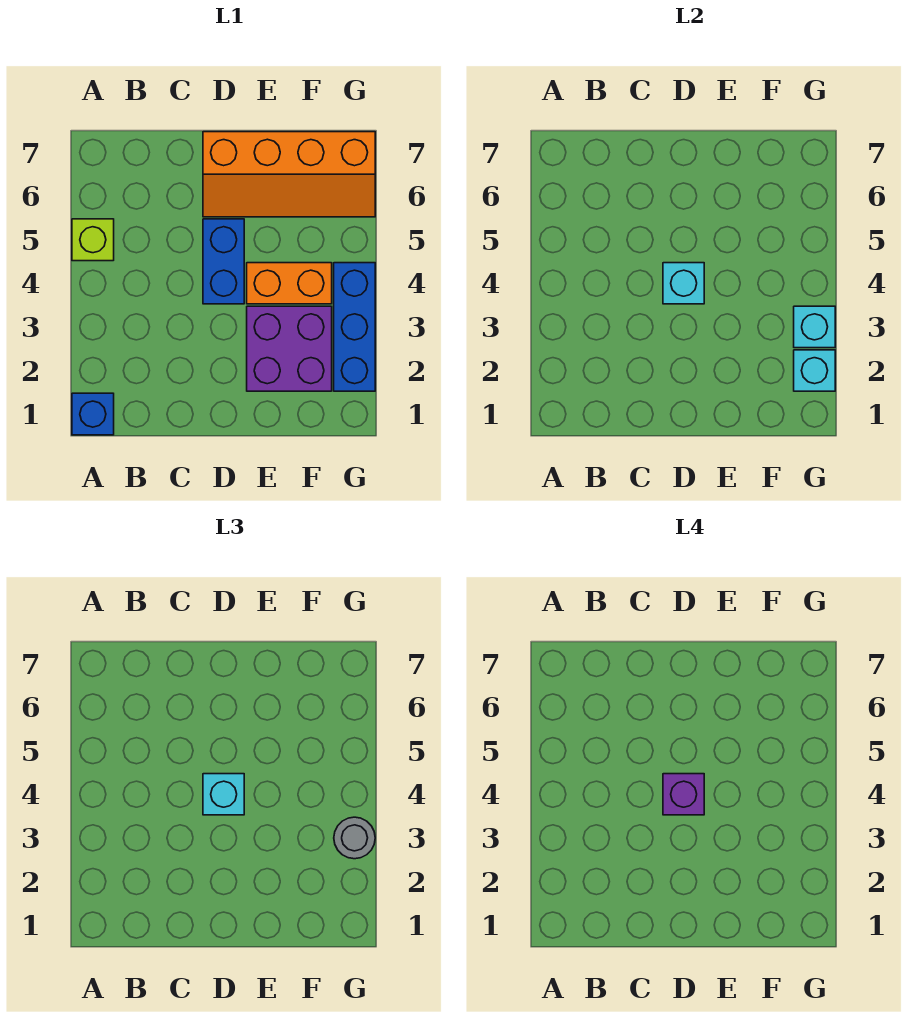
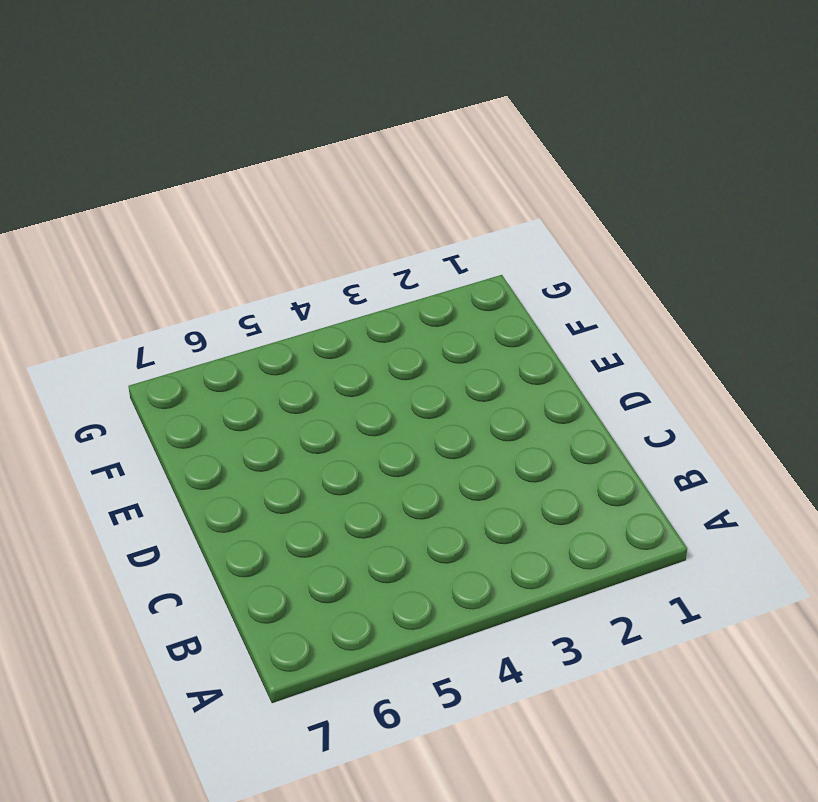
none -> blue brick A1 level 1
none -> lime brick A5 level 1
none -> blue brick D4:D5 level 1

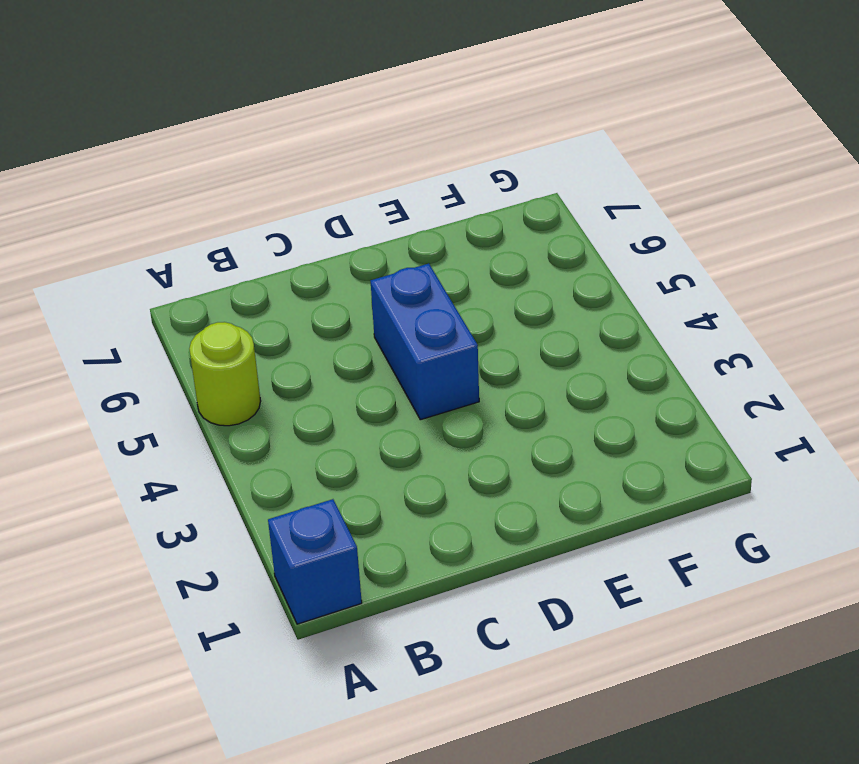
lime round brick A5 level 1 -> lime brick A5 level 1
none -> orange slope D6:G7 level 1 top 7
none -> purple brick E2:F3 level 1
none -> orange brick E4:F4 level 1

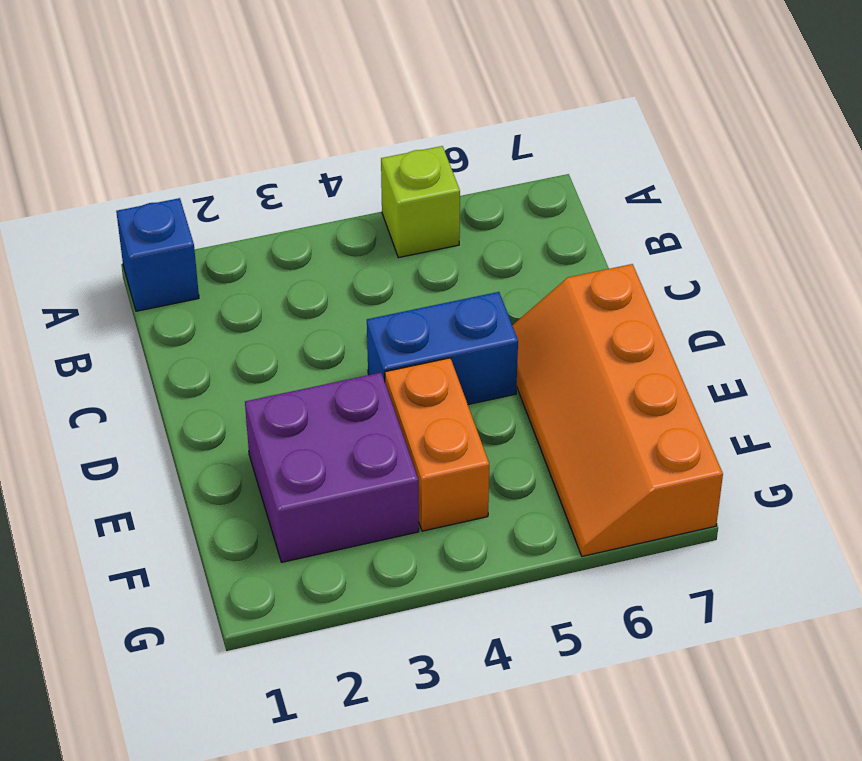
none -> blue brick G2:G4 level 1
none -> cyan brick D4 level 2
none -> cyan brick G2 level 2

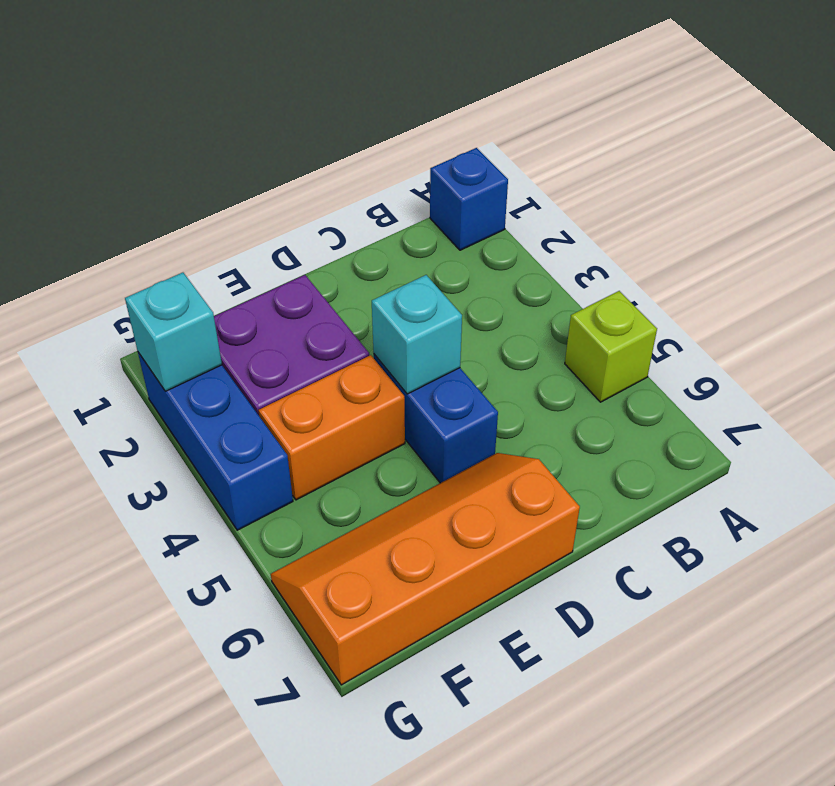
none -> cyan brick G3 level 2
none -> cyan brick D4 level 3
none -> grey round brick G3 level 3

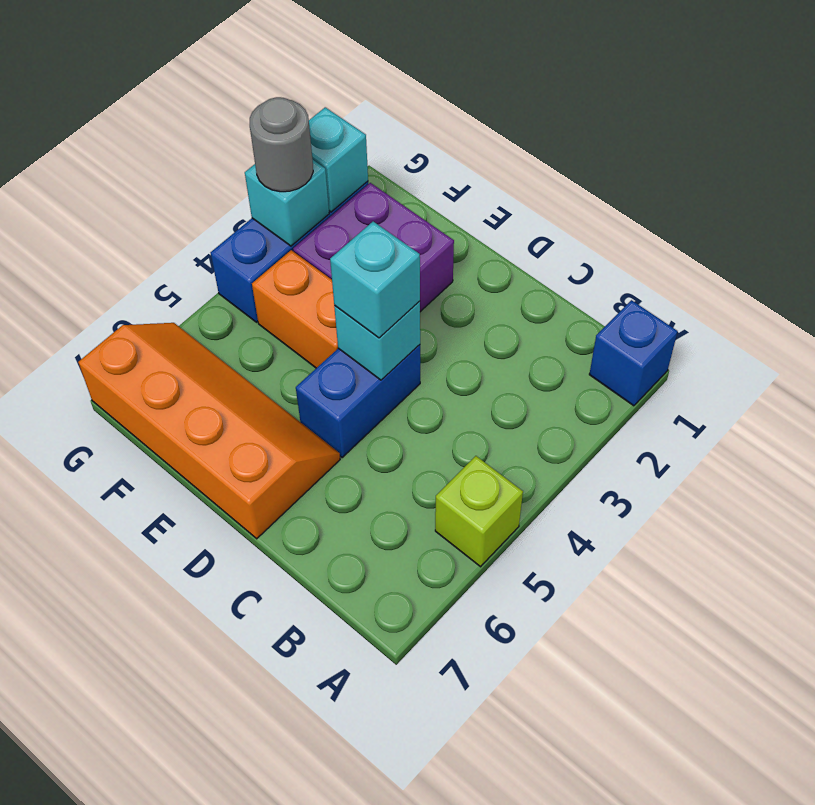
none -> purple brick D4 level 4

